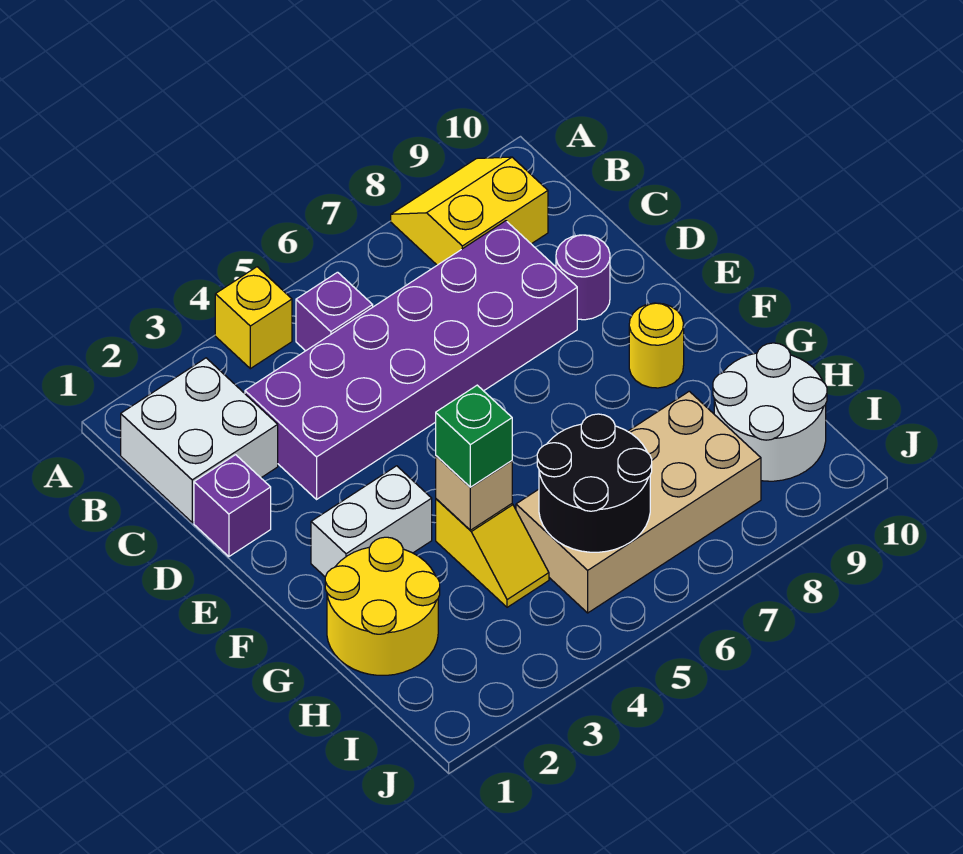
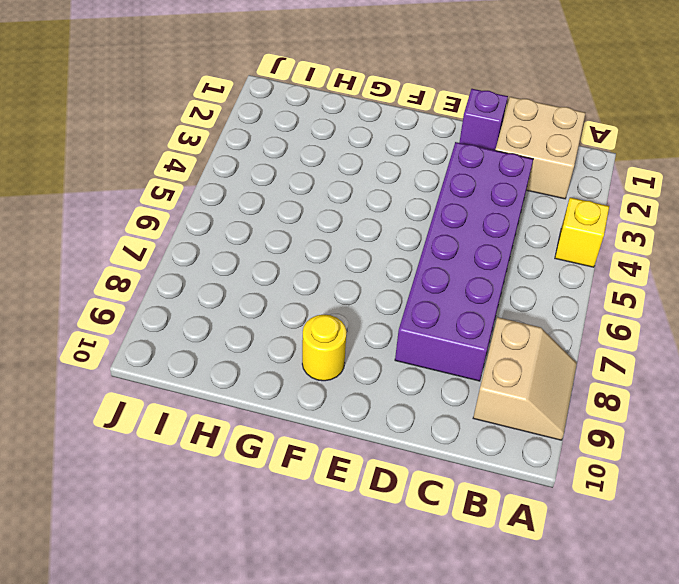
tan slope A8:B9 level 1 top B -> yellow slope A8:B9 level 1 top B
tan brick B1:C2 level 1 -> white brick B1:C2 level 1
none -> purple brick B5 level 1
none -> purple round brick D9 level 1
none -> white brick F2:F3 level 1

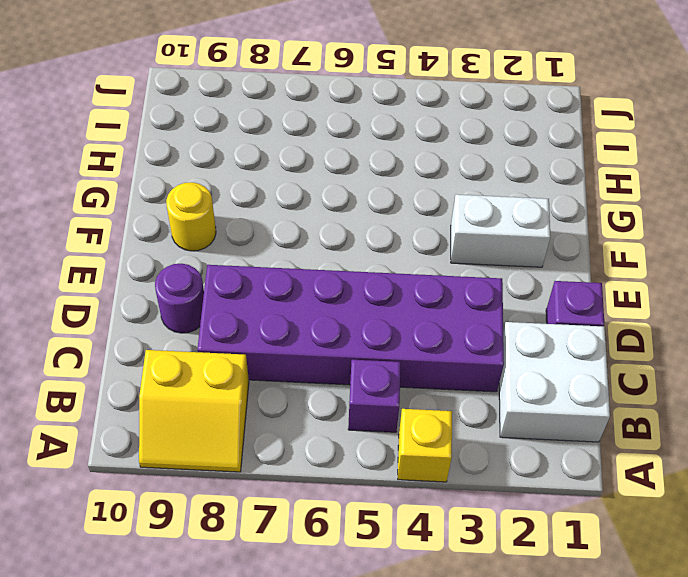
none -> yellow round brick G1:H2 level 1
none -> yellow slope G4:H4 level 1 top G
none -> tan brick H5:I8 level 1

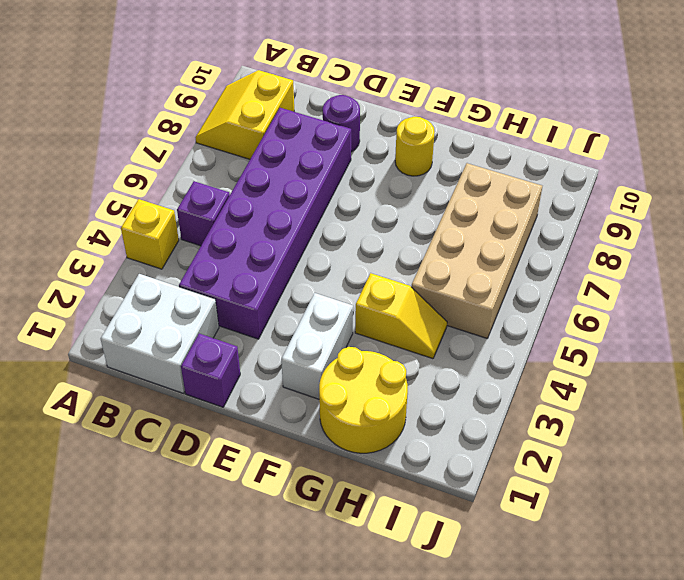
none -> white round brick H9:I10 level 1
none -> tan brick G4 level 2
none -> black round brick H5:I6 level 2

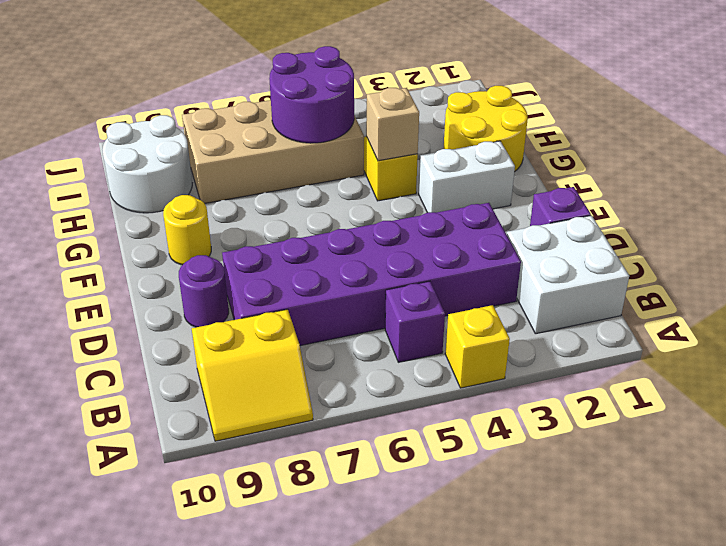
purple round brick H5:I6 level 2 -> black round brick H5:I6 level 2
none -> green brick G4 level 3

